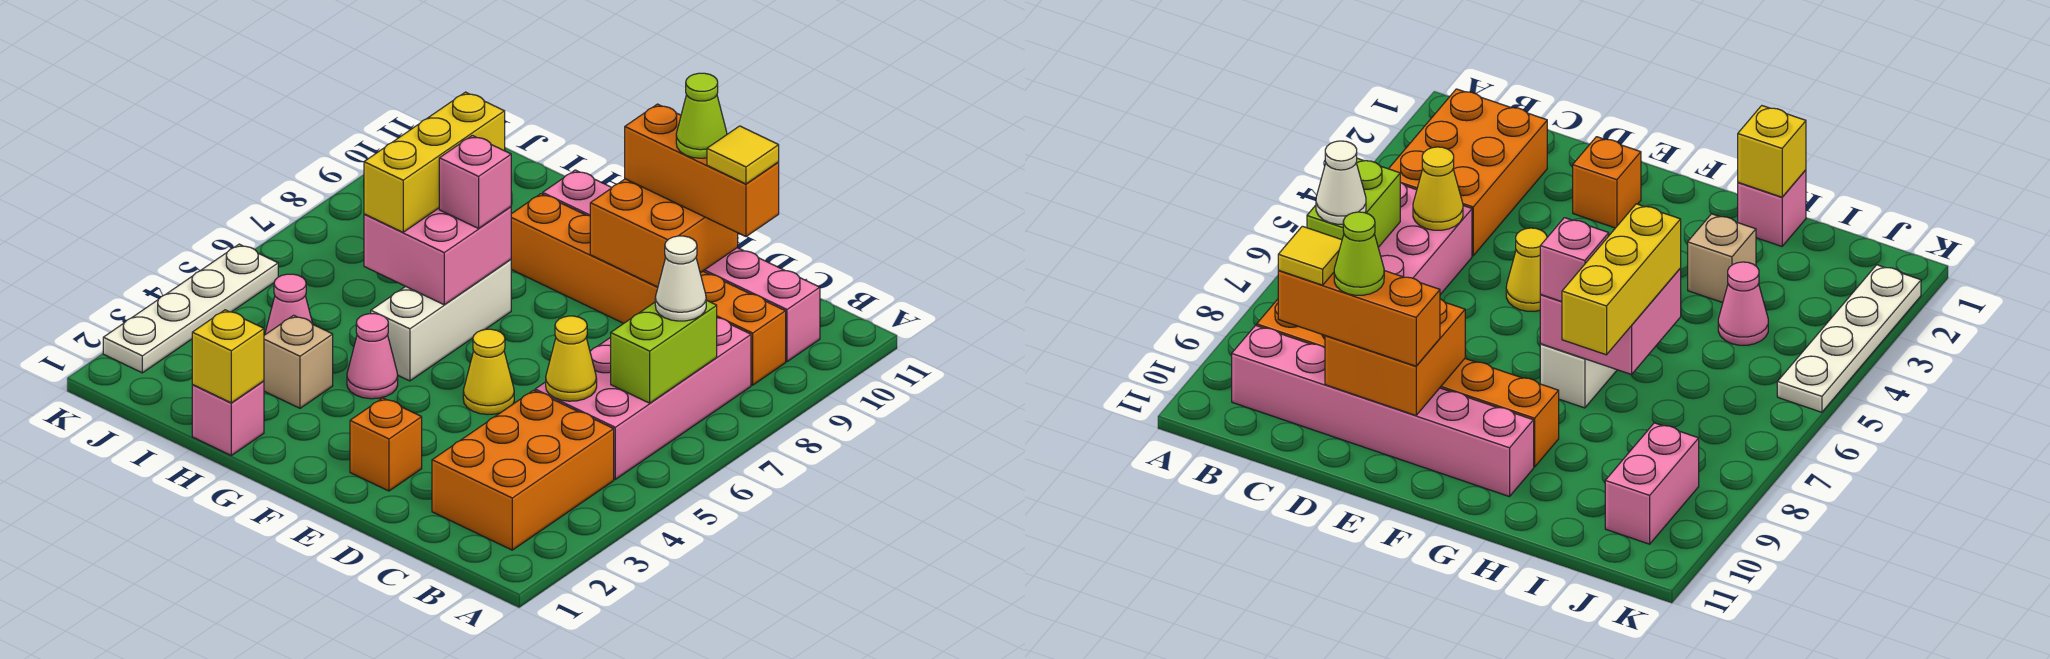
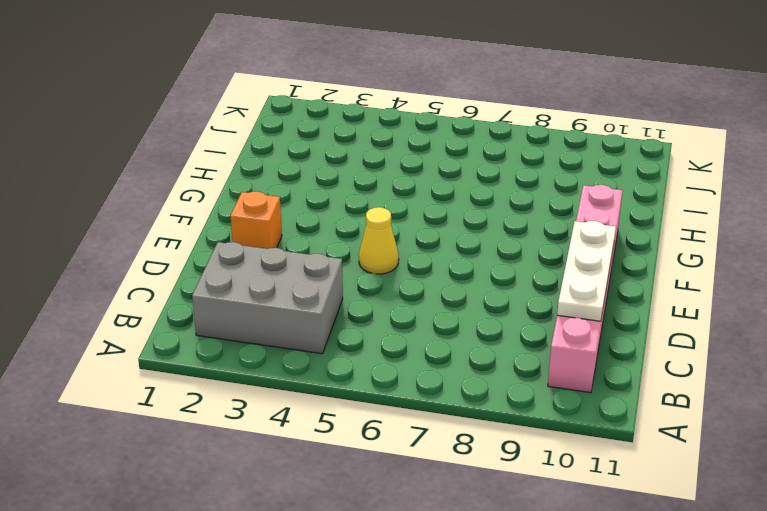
grey brick B2:C4 level 1 -> orange brick B2:C4 level 1
white plate C10:E10 level 2 -> orange brick D9:E10 level 2
none -> pink brick B5:C8 level 1
none -> orange brick B9:G9 level 1
none -> pink cone G4 level 1

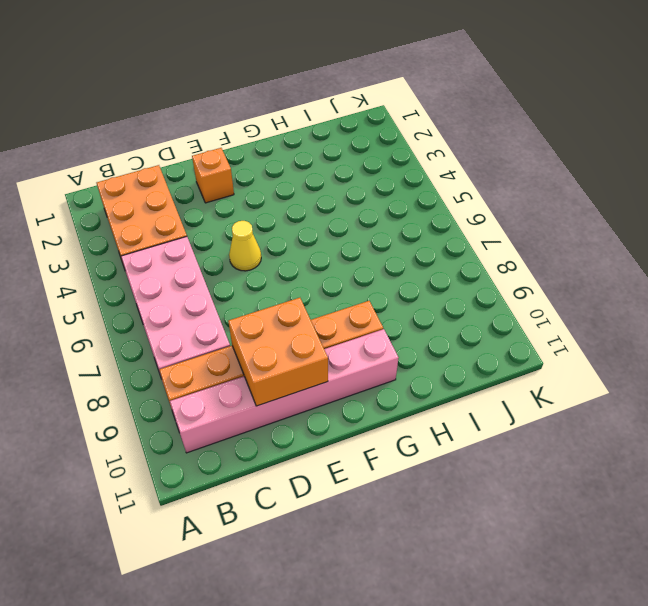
none -> pink cone G4 level 1
none -> white brick G5:G7 level 1
none -> pink brick H1 level 1

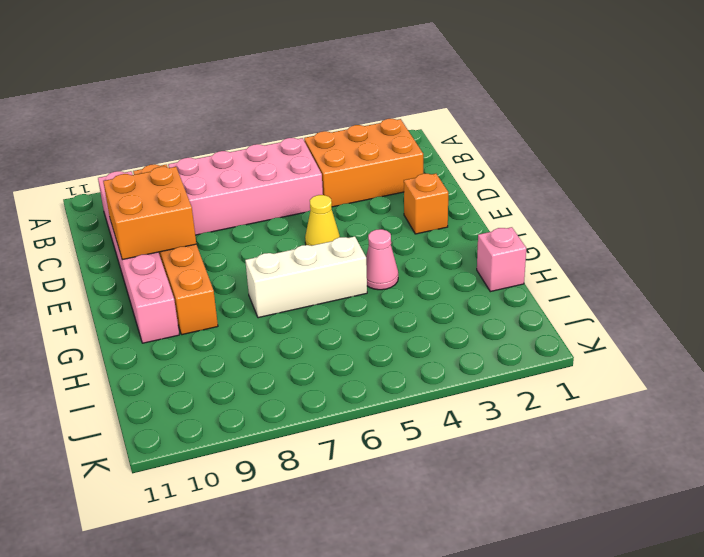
none -> tan brick H3 level 1
none -> pink cone I4 level 1
none -> pink brick J9:J10 level 1

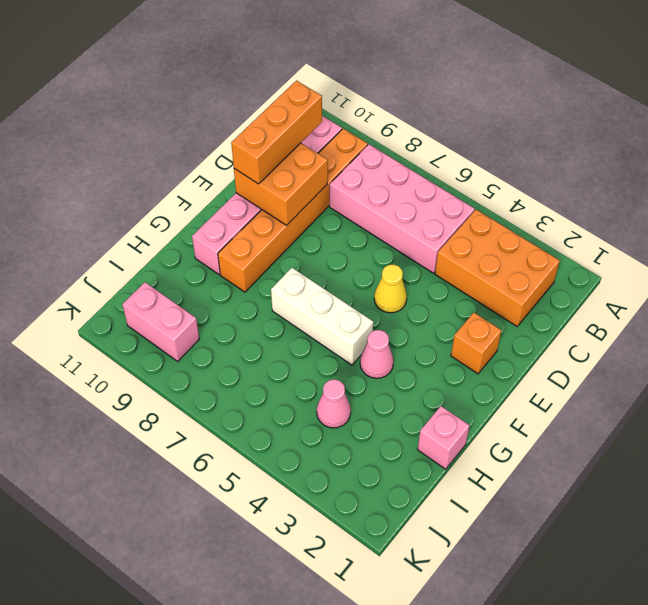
none -> tan brick H3 level 1
none -> white plate K2:K5 level 1
none -> lime brick B6:B7 level 2

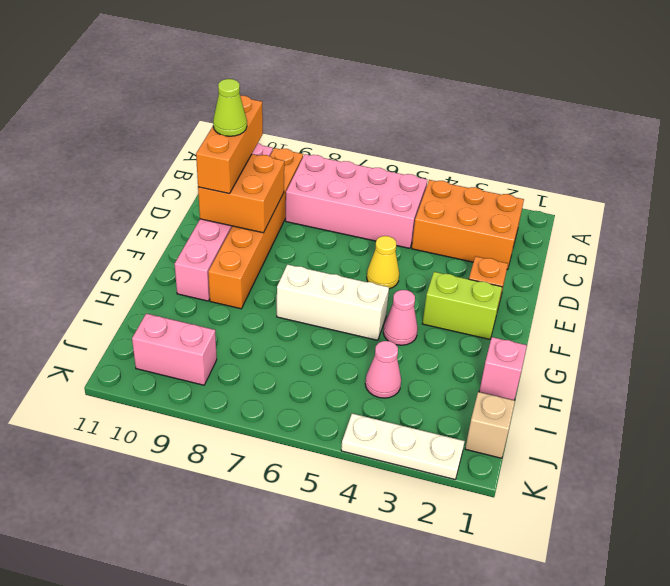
lime brick F2:F3 level 1 -> lime brick B6:B7 level 2
tan brick J1 level 1 -> tan brick H3 level 1
white plate K2:K4 level 1 -> white plate K2:K5 level 1
none -> yellow cone C5 level 2
none -> pink brick G6:H7 level 2
none -> yellow brick H1 level 2

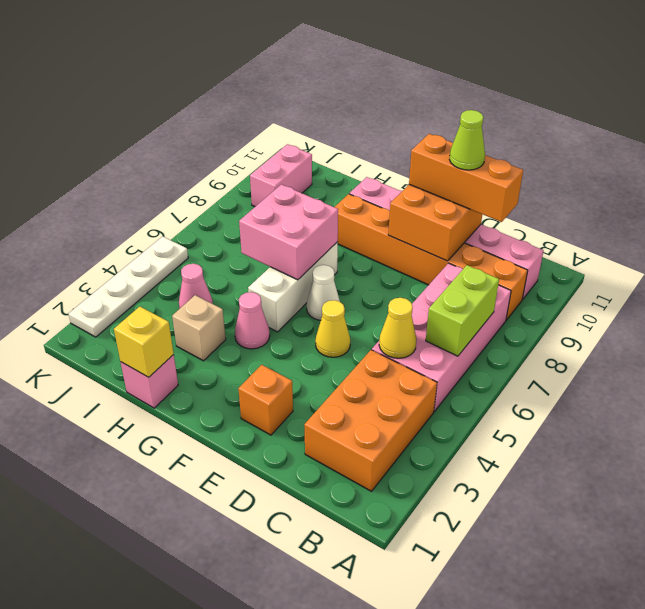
white cone F6 level 1 -> white cone B7 level 3
none -> pink brick G7 level 3
none -> yellow brick H6:H8 level 3
none -> yellow tile C10 level 4

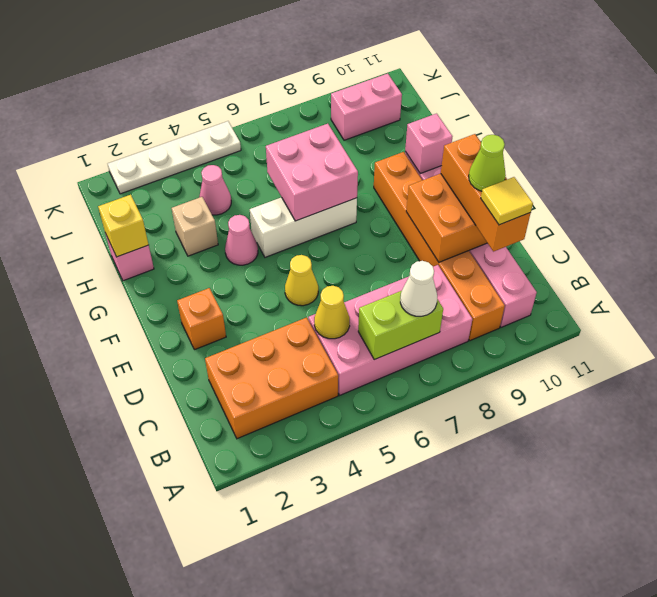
pink brick G10 level 2 -> pink brick G7 level 3
none -> yellow brick H6:H8 level 3

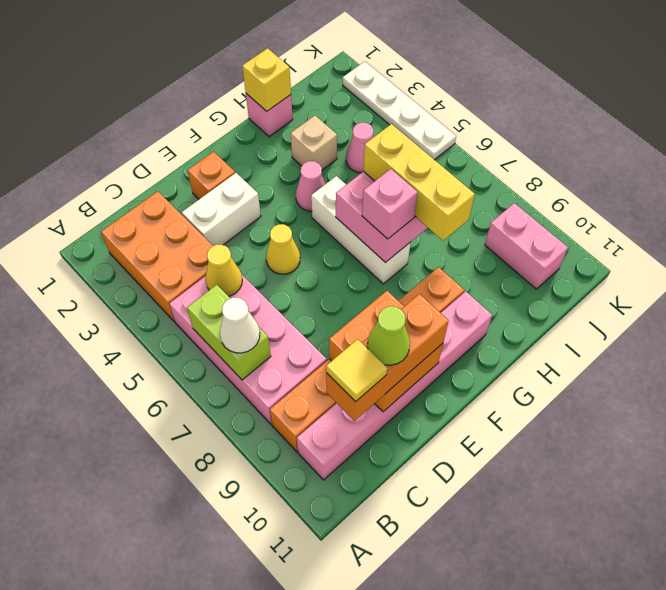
white brick D3:E3 level 1 -> none

